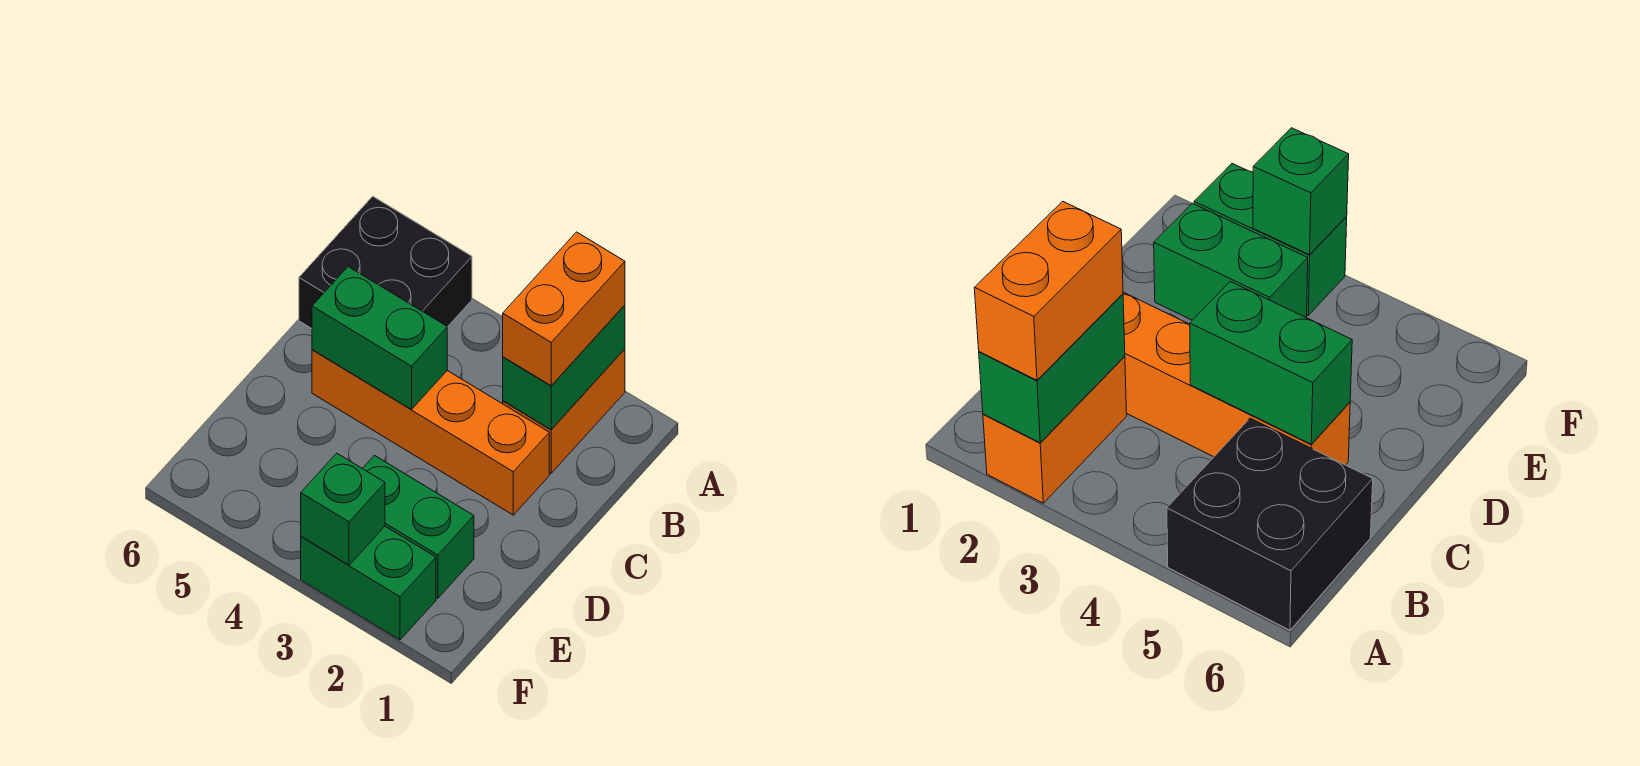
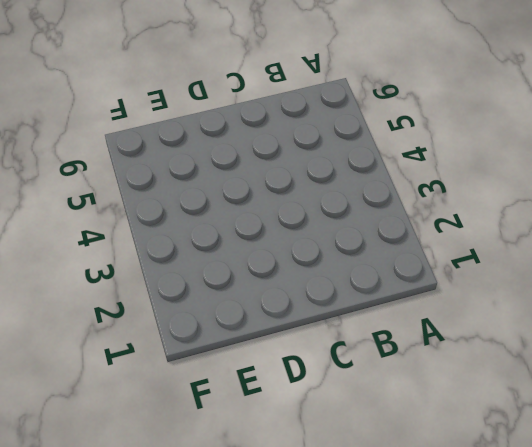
none -> orange brick A2:B2 level 1
none -> black brick A5:B6 level 1

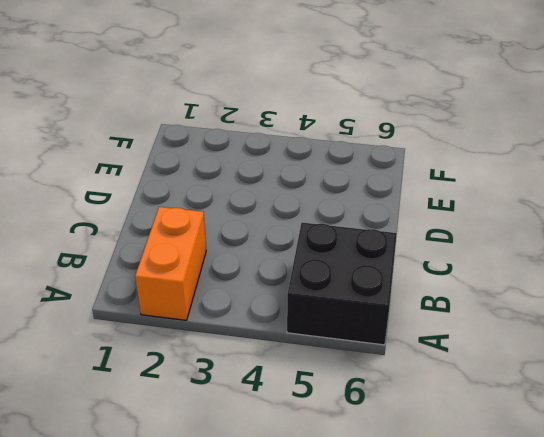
none -> orange brick C2:C5 level 1
none -> green brick E2:E3 level 1

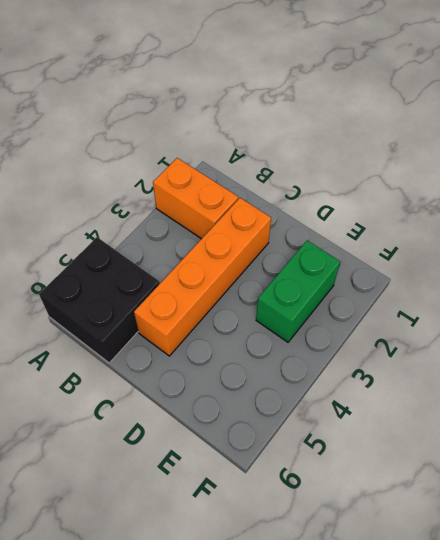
none -> green brick F2:F3 level 1
none -> green brick A2:B2 level 2

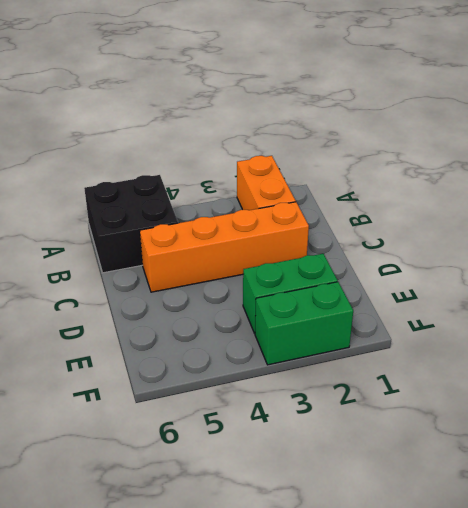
none -> green brick A2:B2 level 2
none -> green brick C4:C5 level 2

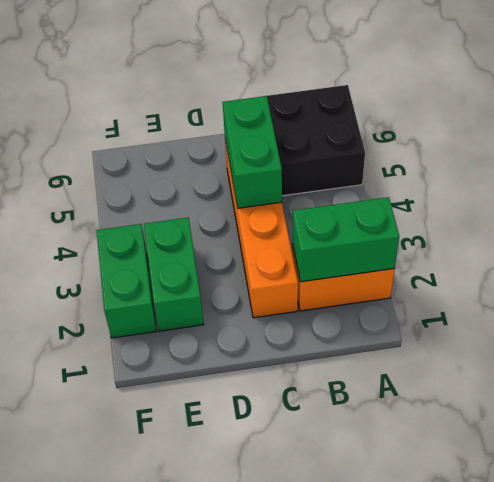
none -> green brick F3 level 2
none -> orange brick A2:B2 level 3

